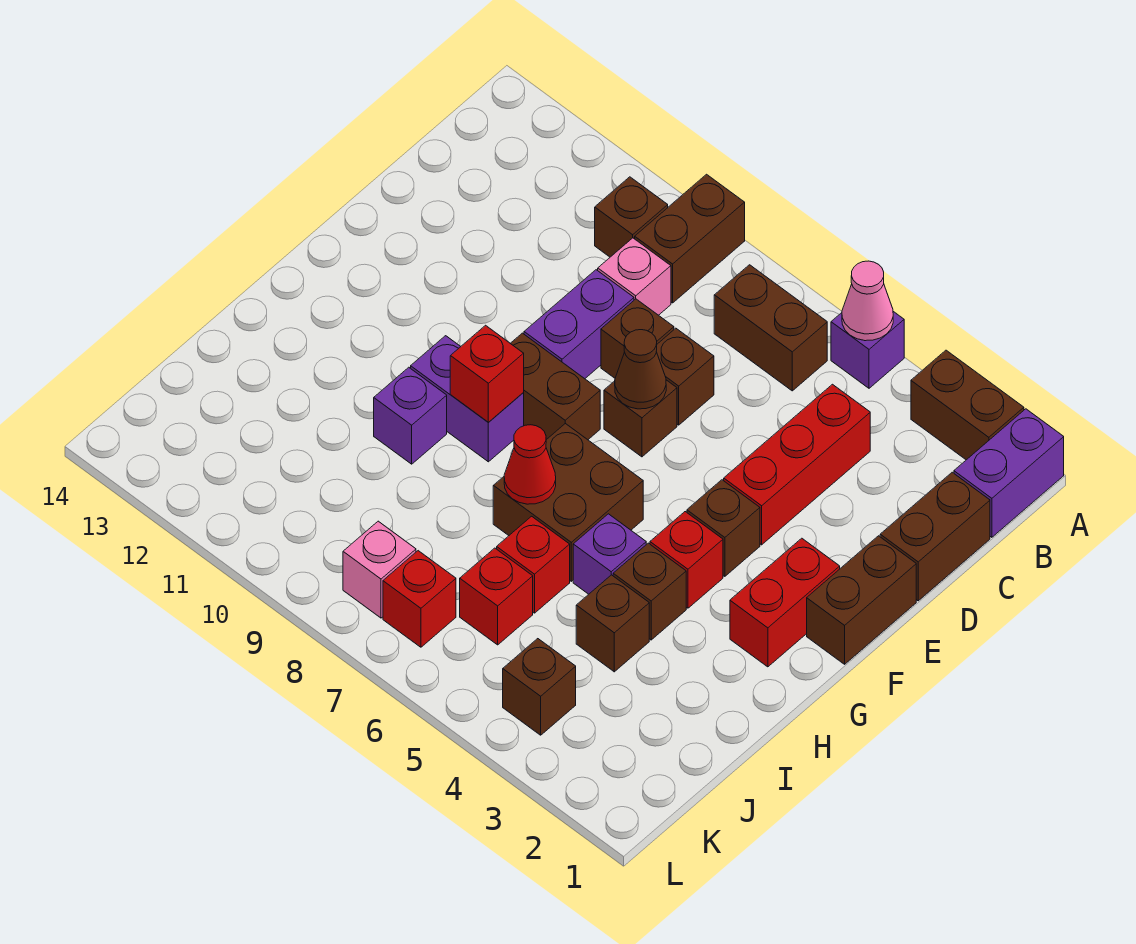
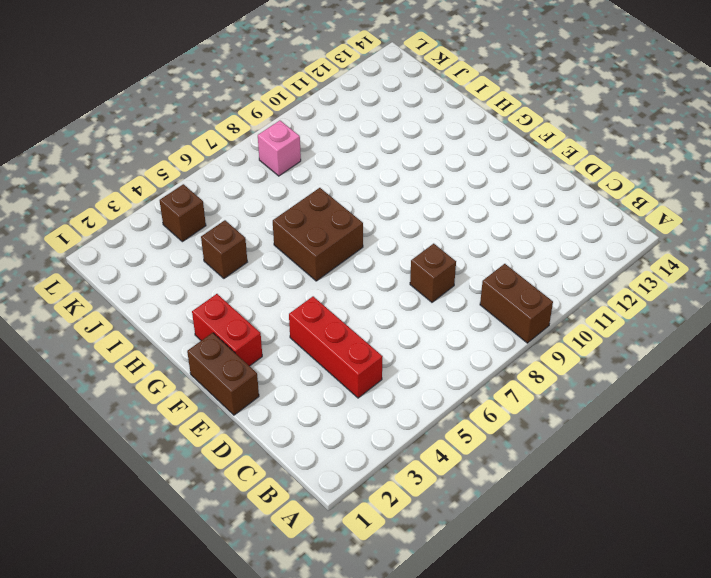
none -> purple brick A1:B1 level 1
none -> brown brick A2:A3 level 1
none -> purple brick A5 level 1
none -> brown brick B6:B7 level 1

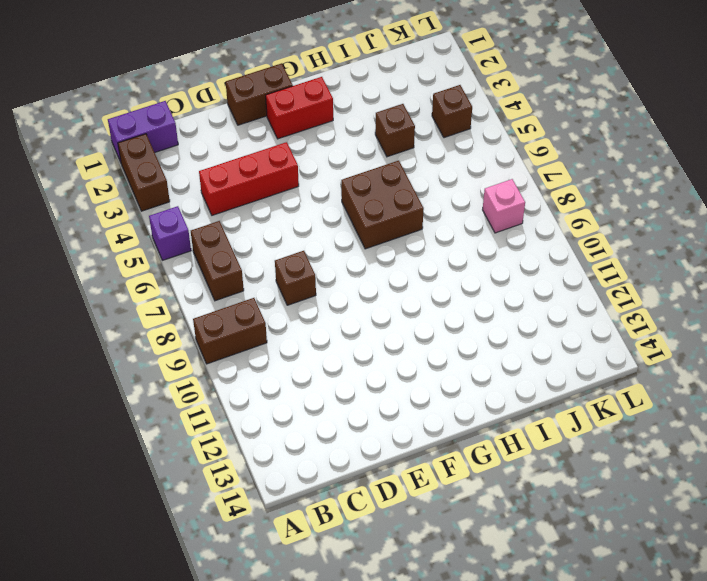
none -> brown brick B10 level 1
none -> brown brick C1:D1 level 1
none -> pink brick C9 level 1
none -> brown brick D7 level 1

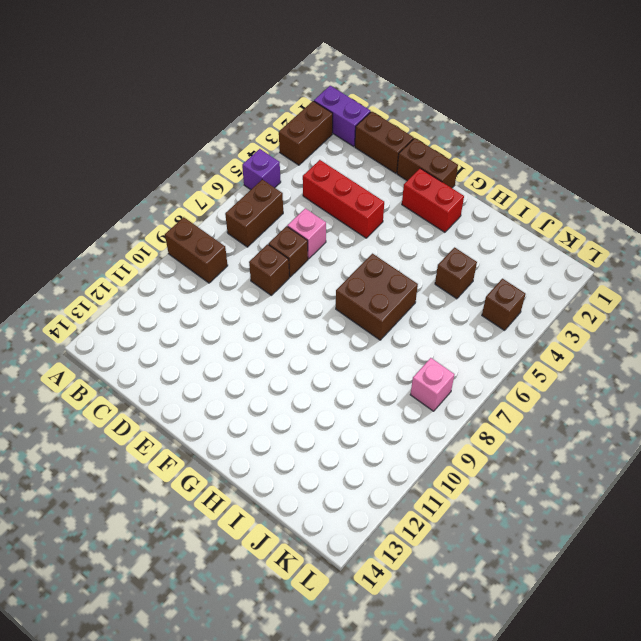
pink brick D6 level 1 -> pink brick C9 level 1
none -> brown brick B10 level 1
none -> purple brick D9:E9 level 1
none -> brown brick E7 level 1
none -> brown brick F4 level 1

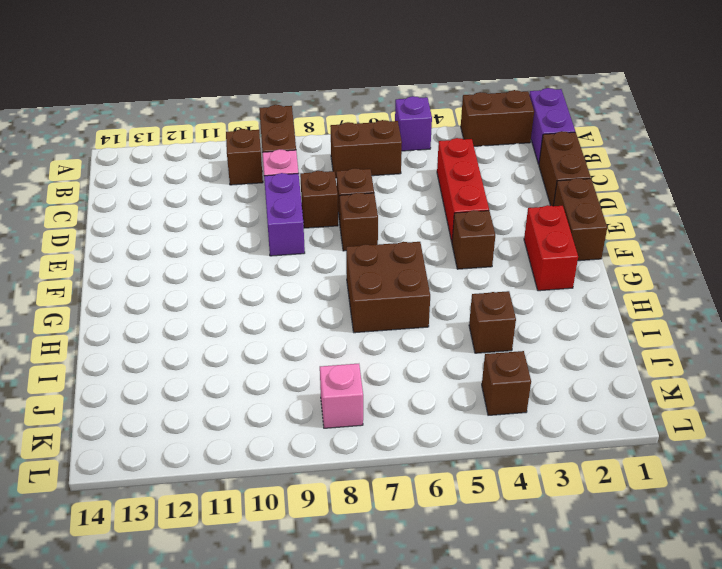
none -> brown brick F8:F9 level 1
none -> red brick G4 level 1
none -> purple brick G9:G10 level 1
none -> brown brick H4 level 1

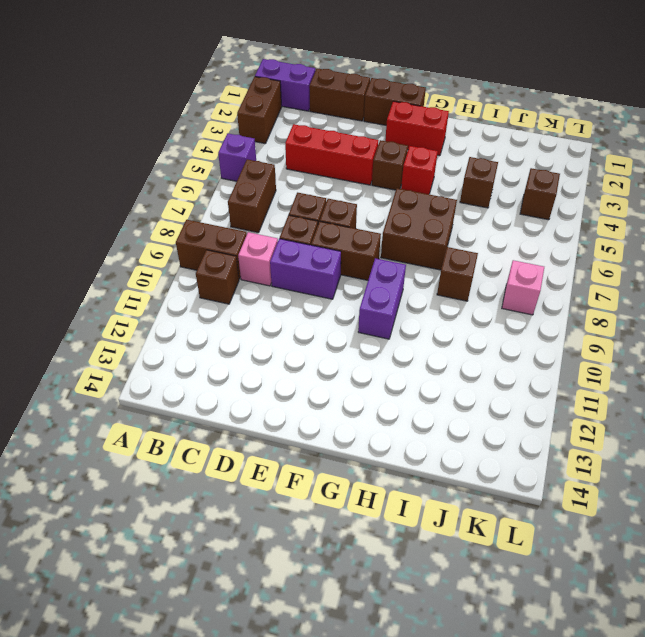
brown brick E8:F8 level 1 -> brown brick F8:F9 level 1
brown brick I8 level 1 -> brown brick H4 level 1
none -> purple brick H5 level 1
none -> purple brick H10 level 1
none -> red brick I6 level 1
none -> red brick J6 level 1

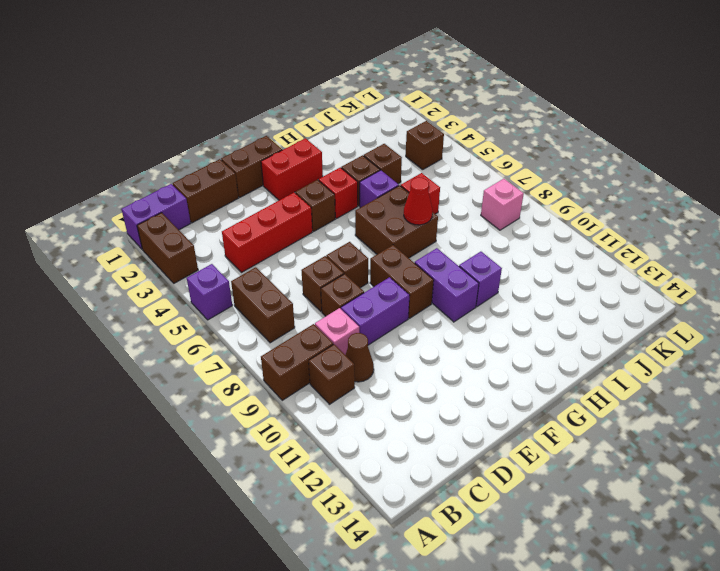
brown cone C10 level 1 -> brown cone E7 level 2
none -> red brick J6 level 1
none -> red brick K7 level 1
none -> pink cone A5 level 2
none -> red brick G9 level 2

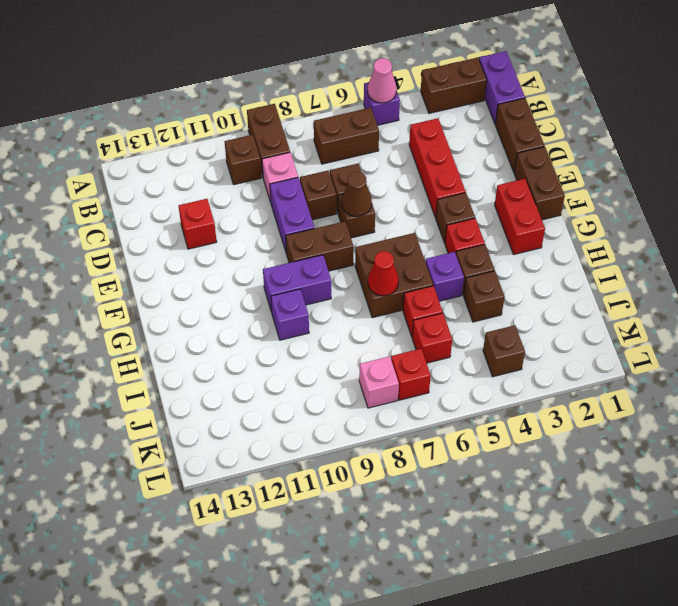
red brick D12 level 1 -> red brick G9 level 2

